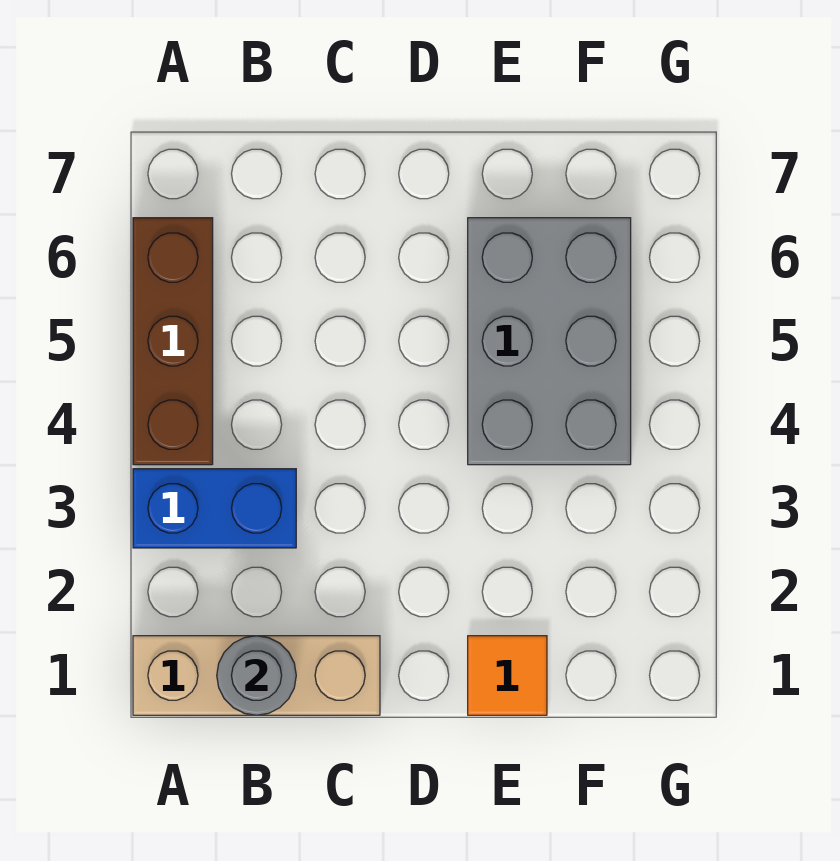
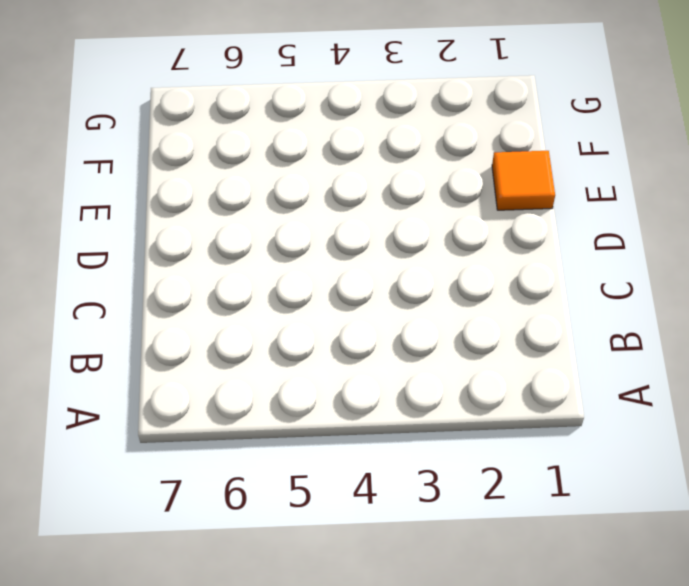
none -> tan brick A1:C1 level 1
none -> blue brick A3:B3 level 1

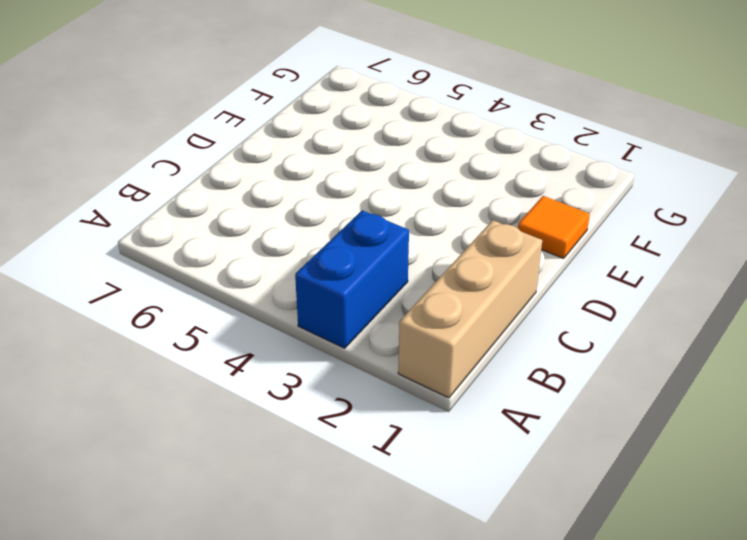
none -> brown brick A4:A6 level 1
none -> grey brick E4:F6 level 1

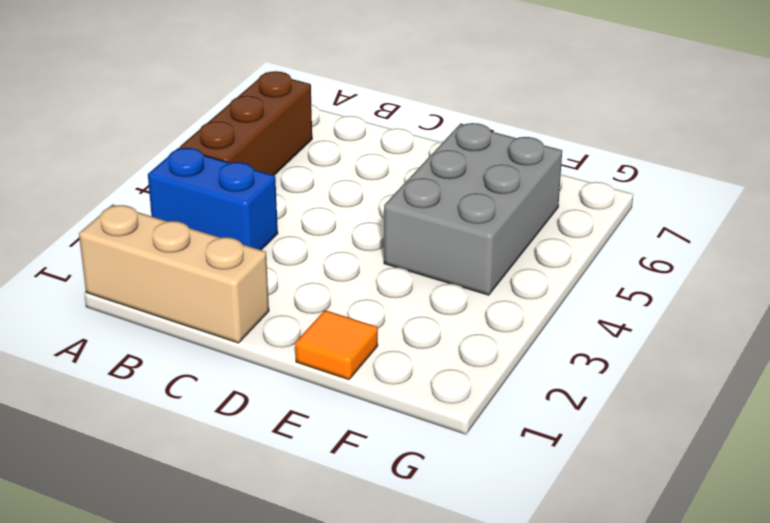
none -> grey round brick B1 level 2

